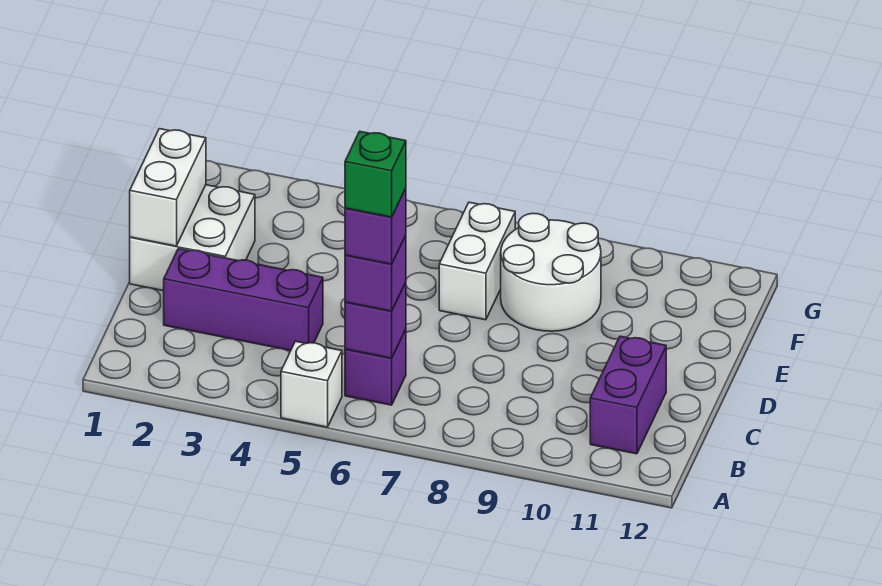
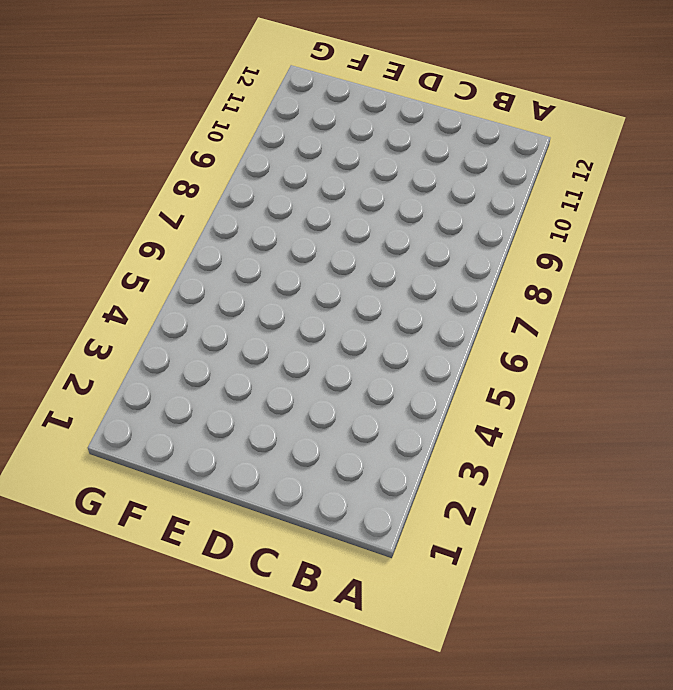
none -> white brick A5 level 1
none -> purple brick B6 level 1
none -> purple brick B11:C11 level 1

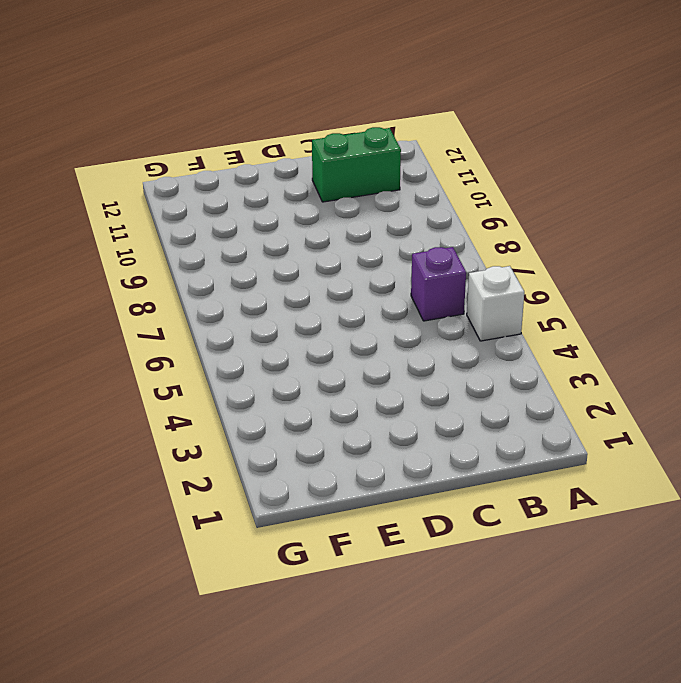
green brick B11:C11 level 1 -> purple brick B11:C11 level 1
none -> purple brick C2:C4 level 1
none -> white brick D1:E2 level 1
none -> white brick E7:F7 level 1

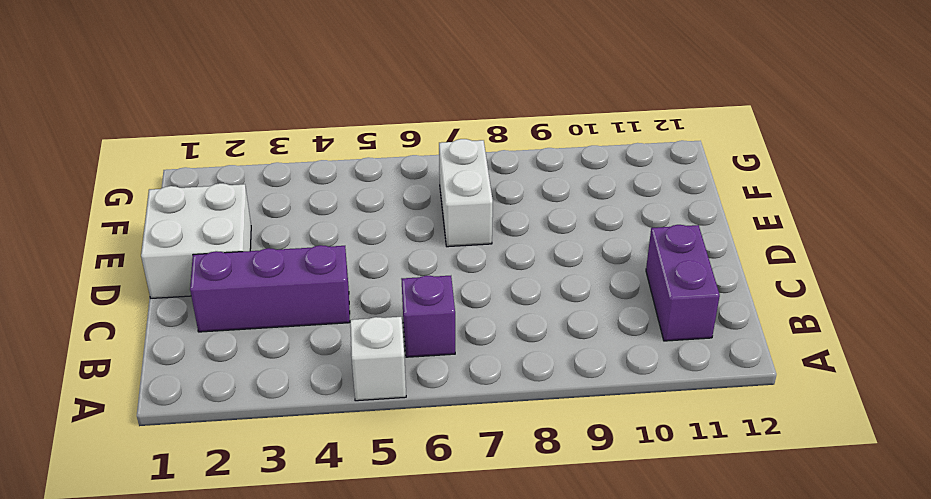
none -> white round brick E8:F9 level 1
none -> purple brick B6 level 2
none -> white brick D1:E1 level 2

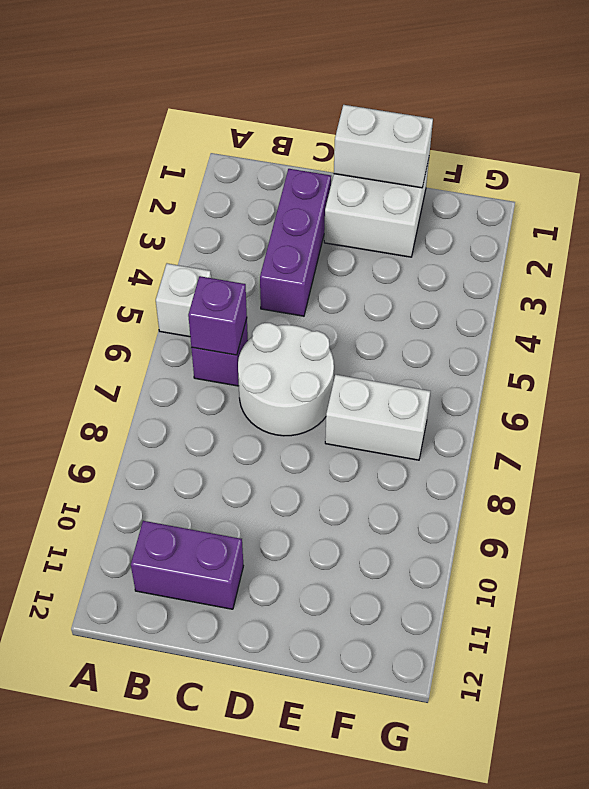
white round brick C6:D7 level 1 -> white round brick E8:F9 level 1
none -> purple brick B6 level 3
none -> purple brick B6 level 4
none -> green brick B6 level 5

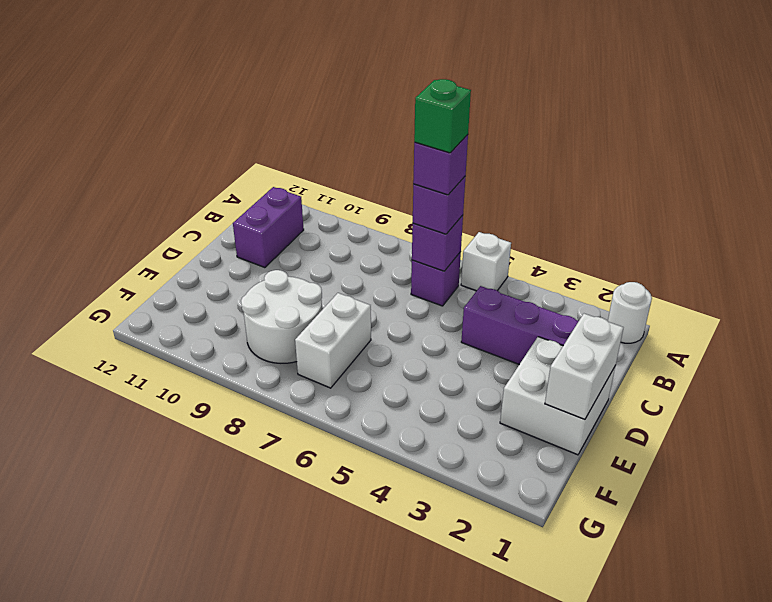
white round brick A1 level 1 -> none

